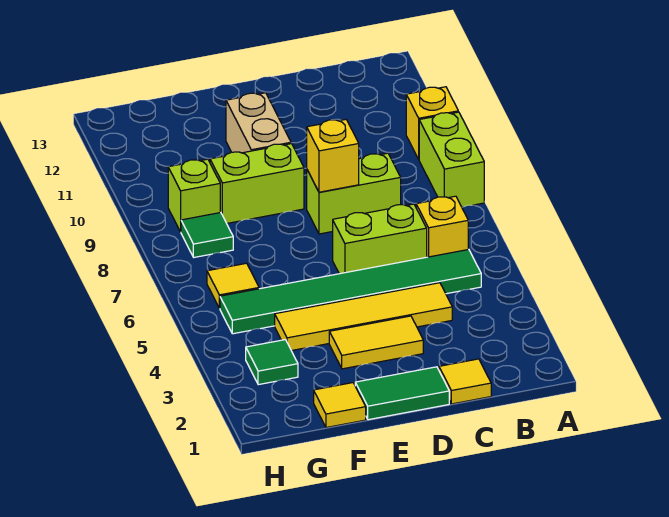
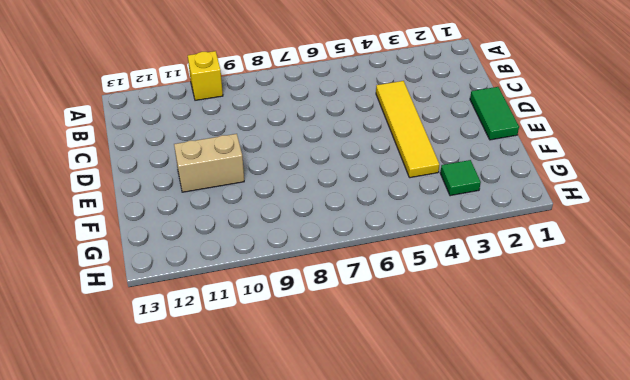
none -> lime brick A8:A9 level 1
none -> green tile B5:G5 level 1
none -> yellow brick B6 level 1

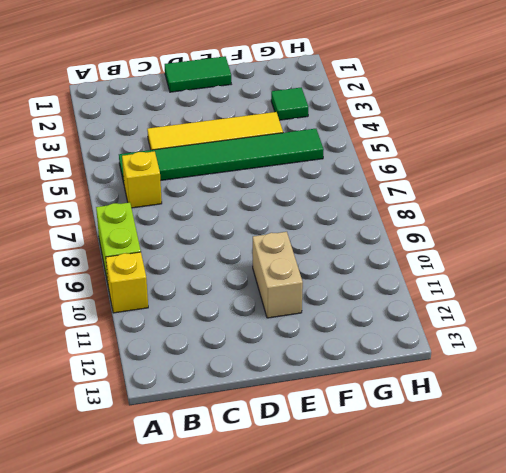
none -> yellow tile C1 level 1
none -> lime brick C6:D6 level 1
none -> lime brick C8:D8 level 1

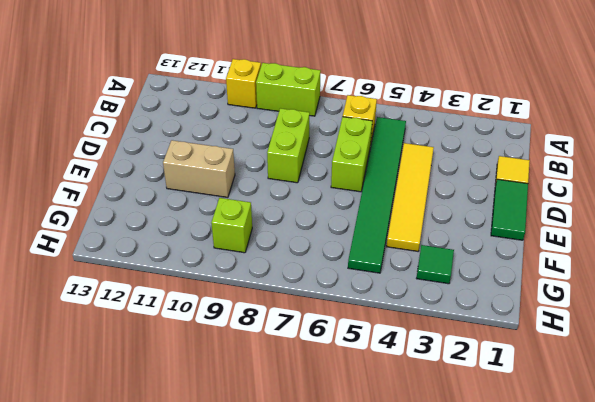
none -> yellow tile D3:E3 level 1
none -> lime brick E9:F9 level 1
none -> yellow tile F1 level 1

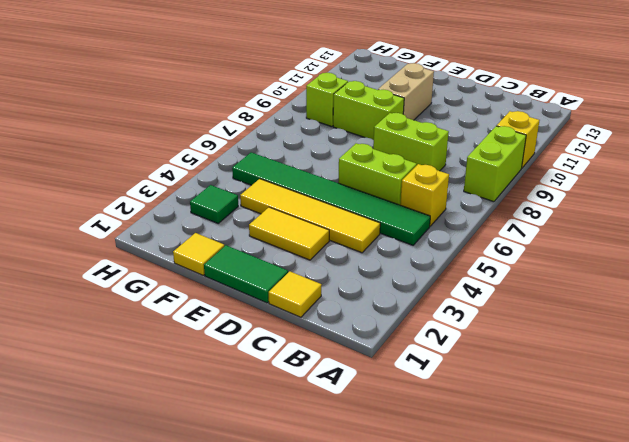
none -> yellow tile G6 level 1
none -> green tile G8 level 1
none -> yellow brick D8 level 2

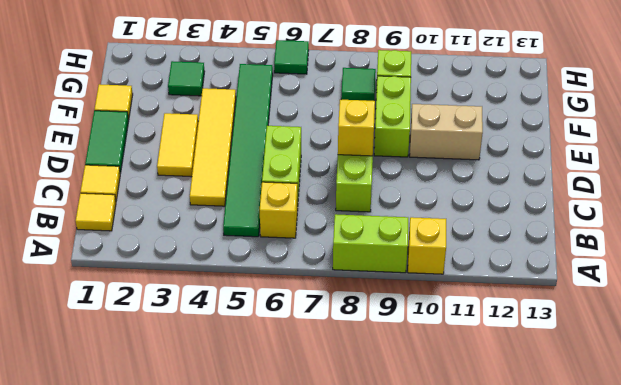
yellow tile B1 level 1 -> yellow tile G6 level 1
green tile H6 level 1 -> none

